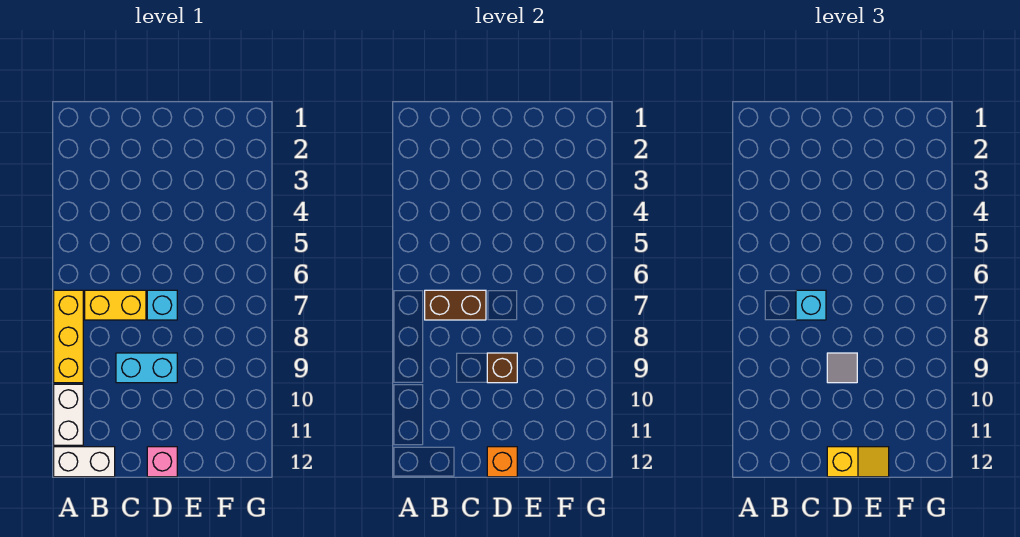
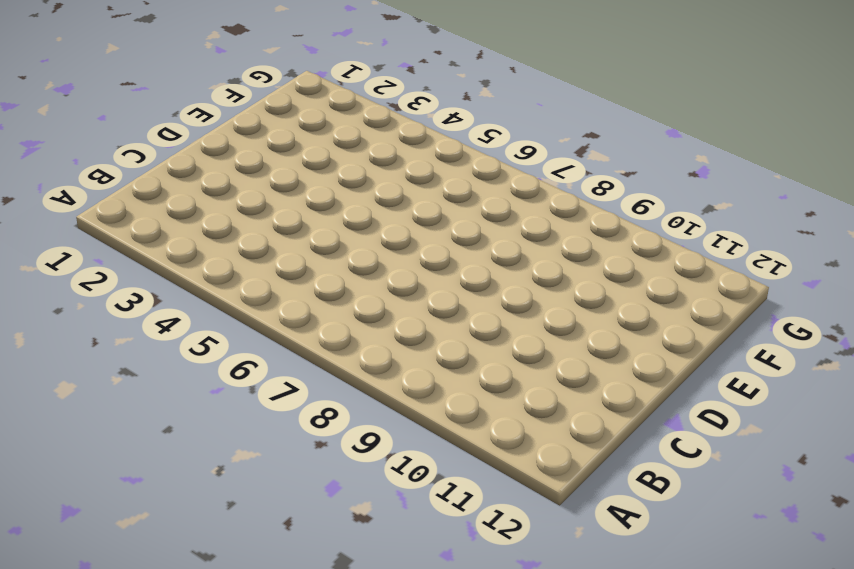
none -> yellow brick A7:A9 level 1
none -> white brick A10:A11 level 1
none -> white brick A12:B12 level 1

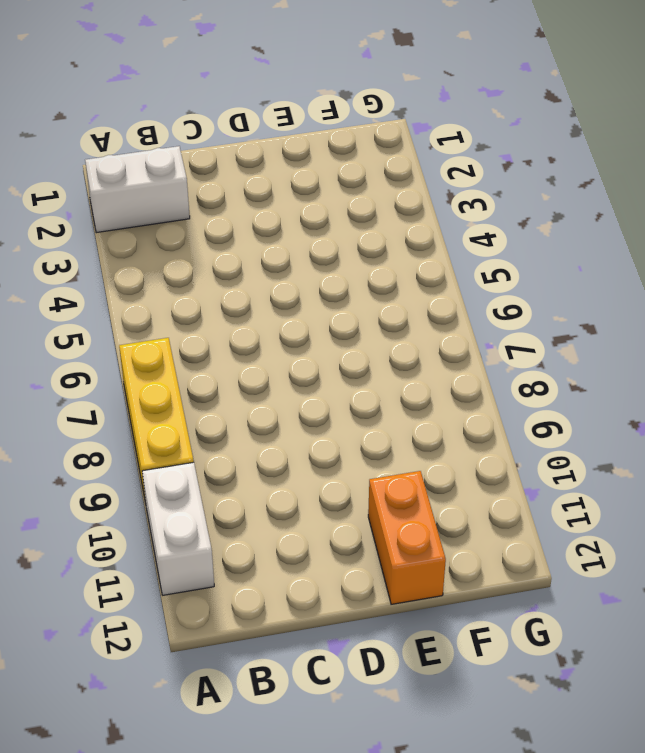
white brick A2:B2 level 1 -> white brick A12:B12 level 1
orange brick E11:E12 level 1 -> none
none -> yellow brick B7:C7 level 1
none -> cyan brick C9:D9 level 1
none -> cyan brick D7 level 1

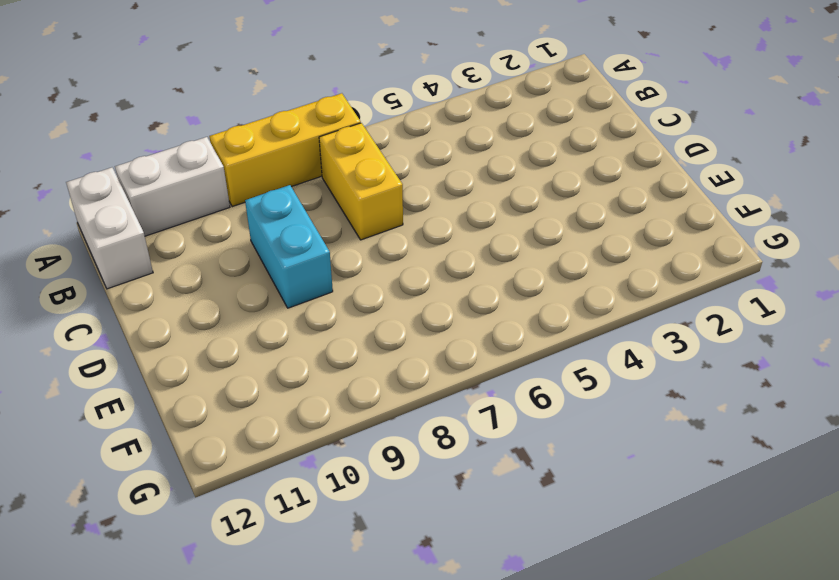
none -> cyan brick D7 level 1
none -> pink brick D12 level 1
none -> brown brick B7:C7 level 2

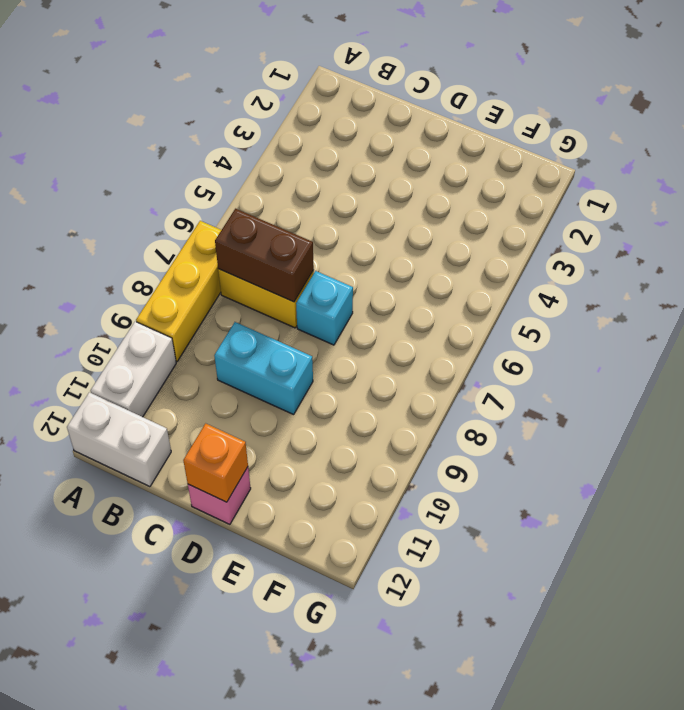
none -> brown brick D9 level 2
none -> cyan brick C7 level 3
none -> grey tile D9 level 3

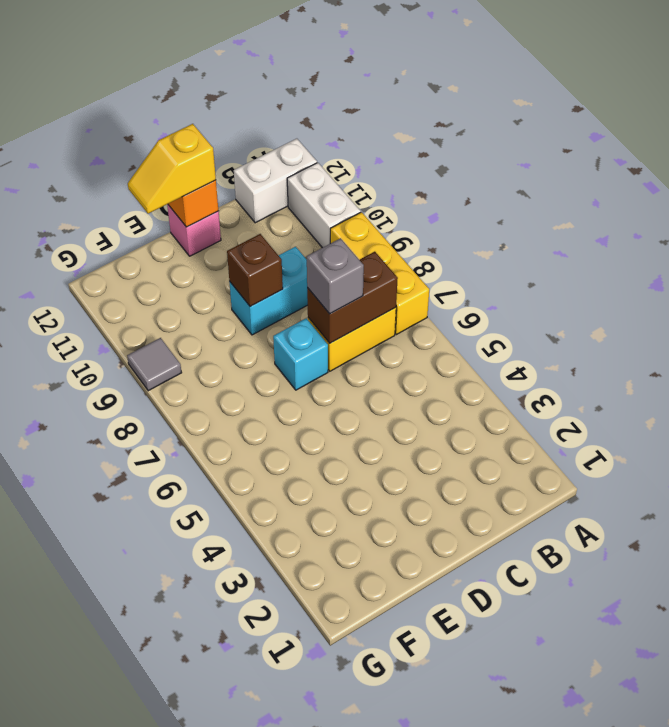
grey brick C7 level 3 -> cyan brick C7 level 3
grey tile G9 level 1 -> grey tile D9 level 3

